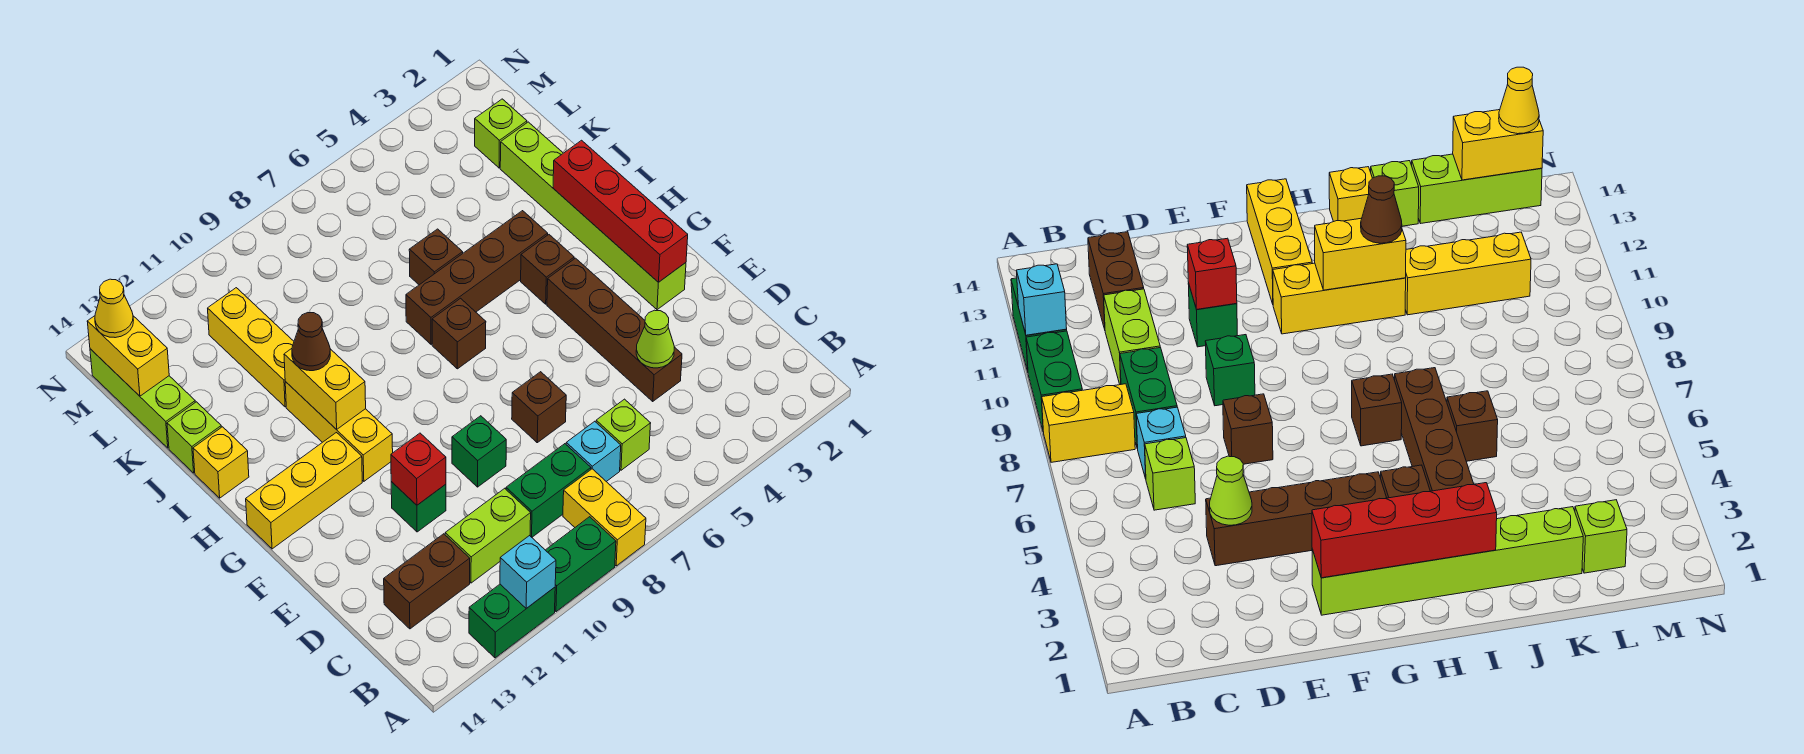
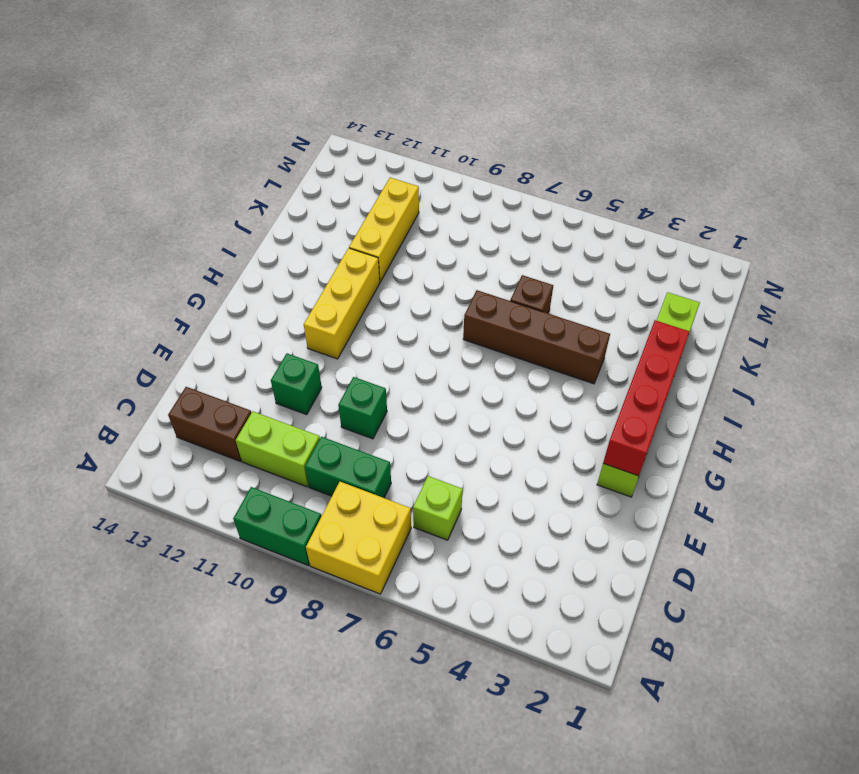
yellow brick A7:B8 level 1 -> yellow brick A8:B8 level 1
none -> green brick A11:A12 level 1
none -> cyan brick C7 level 1
none -> brown brick D4:G4 level 1
none -> brown brick E7 level 1

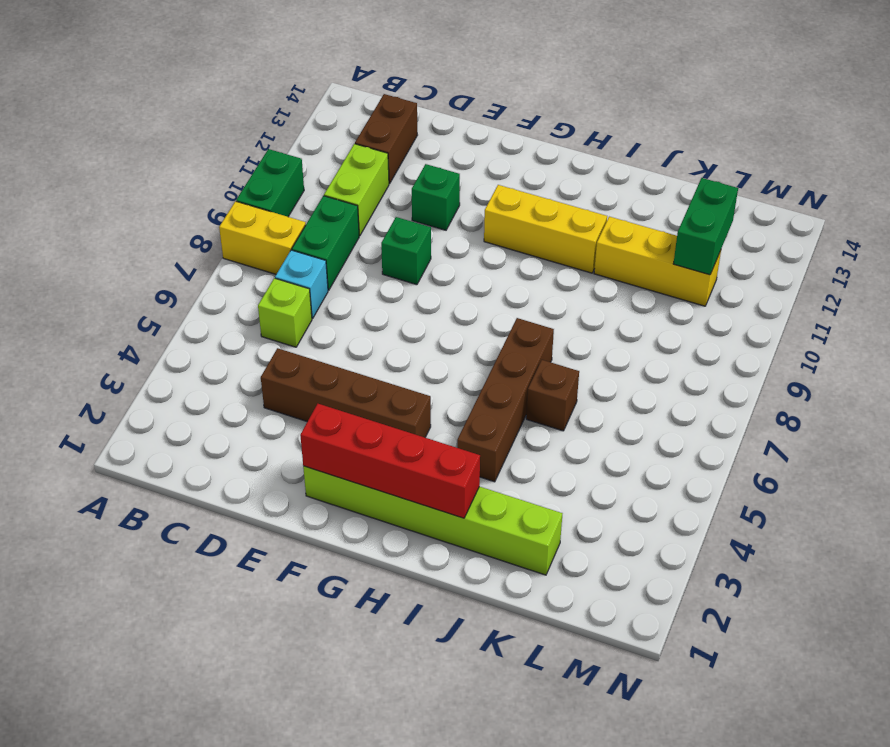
green brick L11:L12 level 2 -> green brick A11:A12 level 1
none -> brown brick E7 level 1
none -> yellow brick G12:G14 level 1
none -> brown brick H4 level 1
none -> brown brick H7 level 1

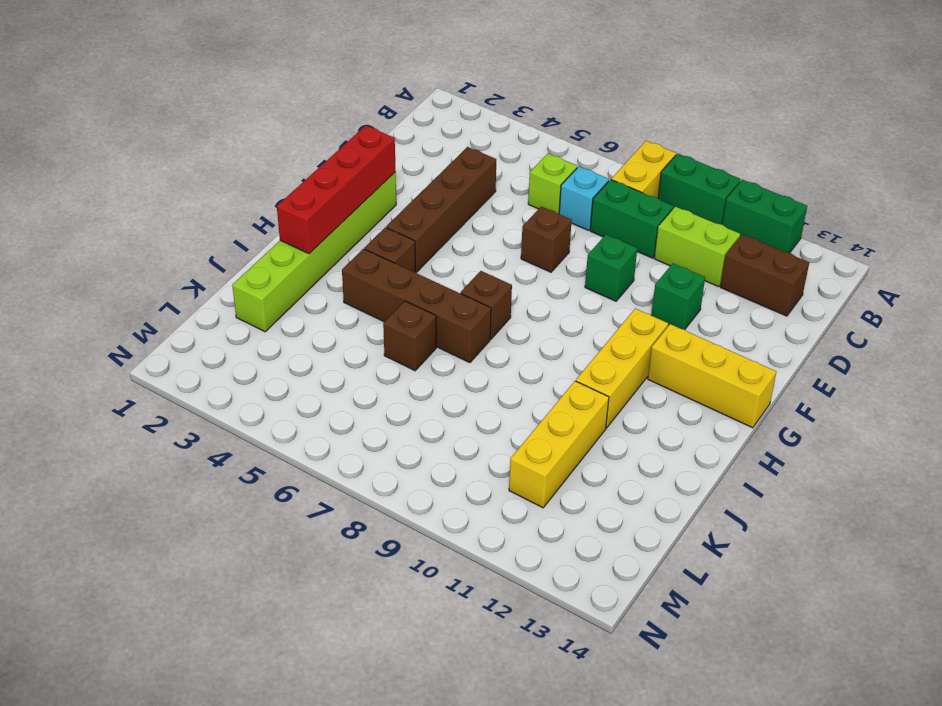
none -> yellow brick I14 level 1
none -> lime brick J14 level 1
none -> lime brick K14:M14 level 1
none -> lime brick L2 level 1

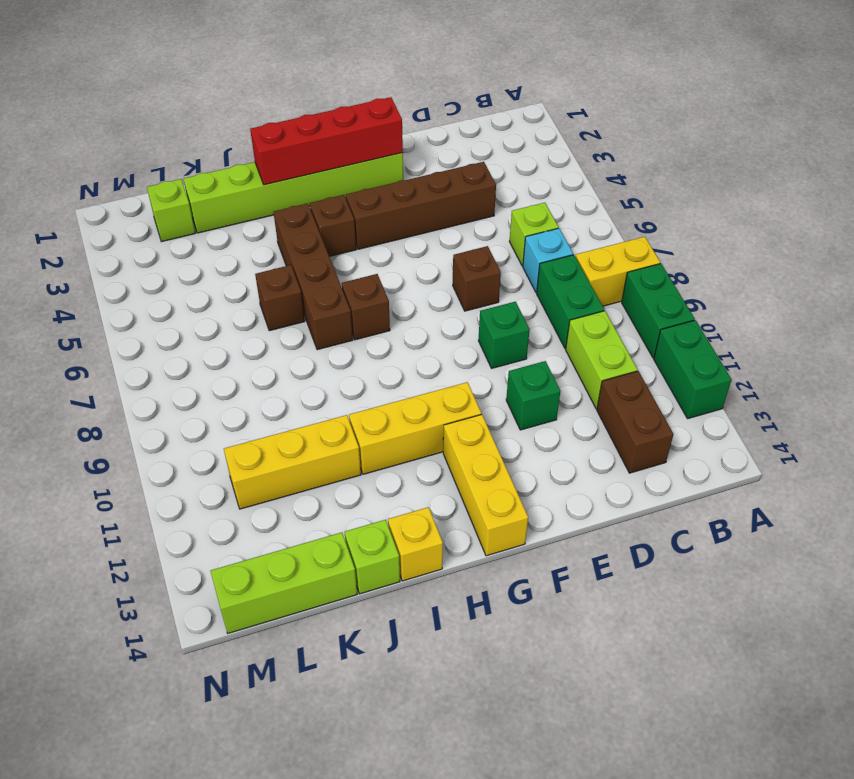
none -> cyan brick A11 level 2
none -> lime cone D4 level 2
none -> red brick E11 level 2
none -> yellow brick H11:I11 level 2

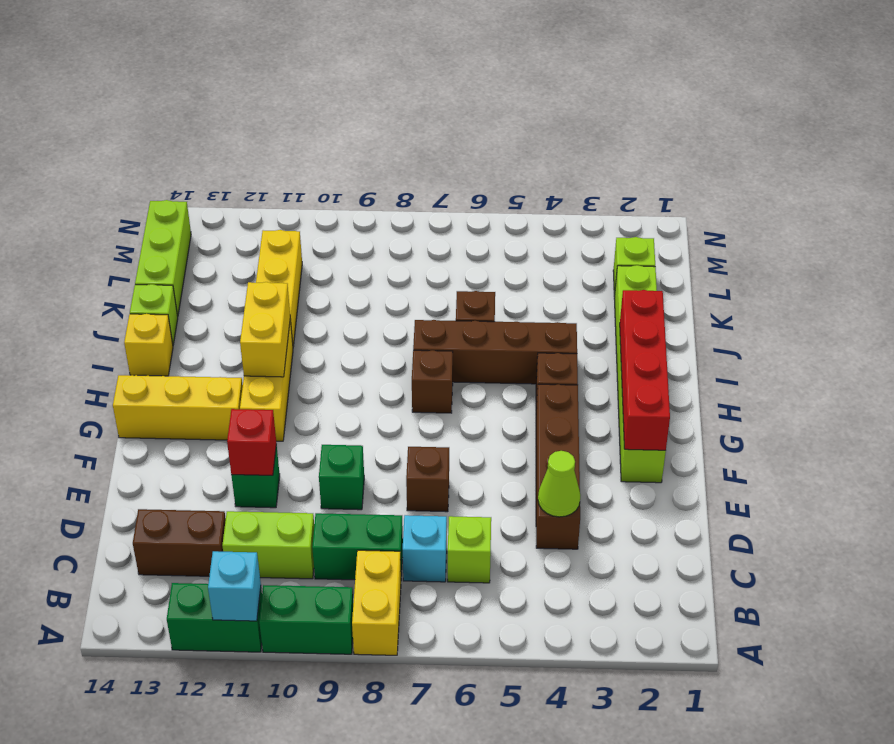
none -> yellow brick L14:M14 level 2
none -> brown cone I11 level 3
none -> yellow cone M14 level 3

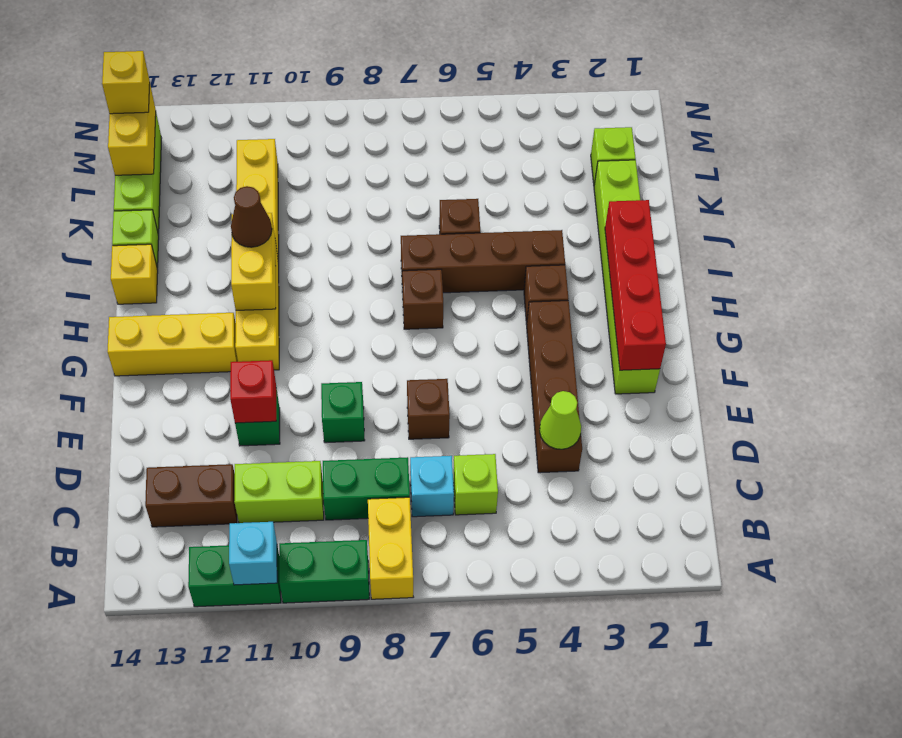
yellow brick M14 level 3 -> yellow cone M14 level 3

